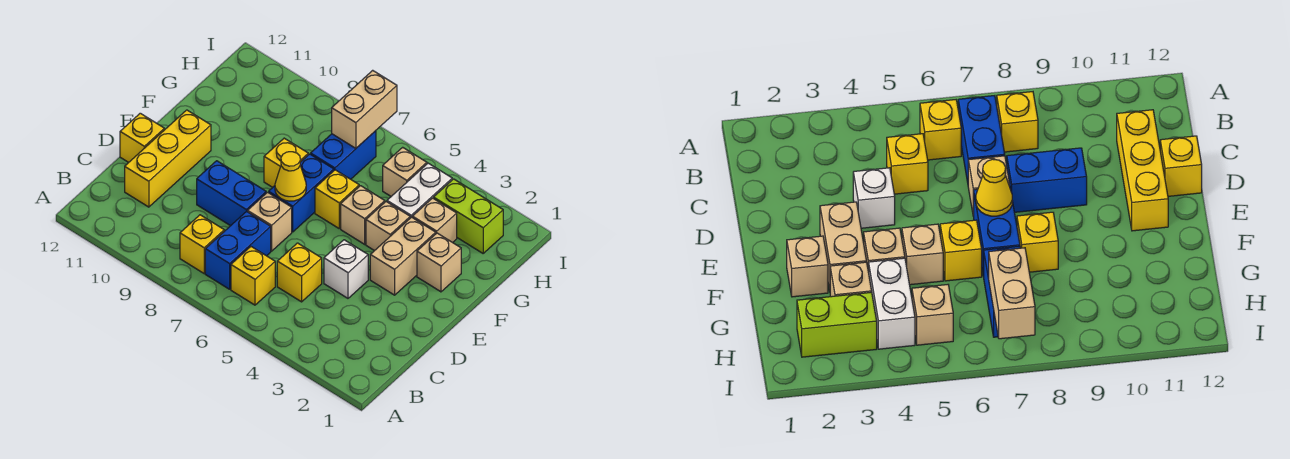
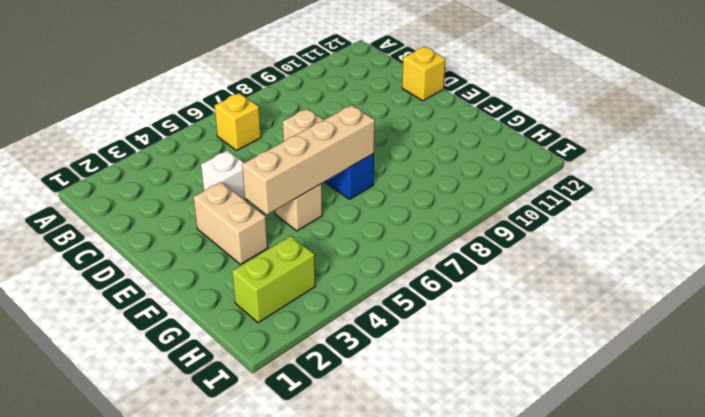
tan brick F4:F7 level 2 -> none
none -> blue brick B7:C7 level 1
none -> yellow brick B8 level 1
none -> yellow brick C5 level 1

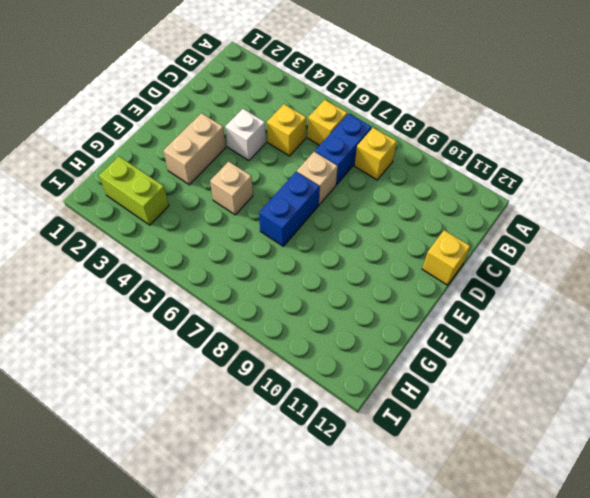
none -> yellow brick C11:E11 level 1
none -> blue brick D8:D9 level 1
none -> tan brick F2 level 1

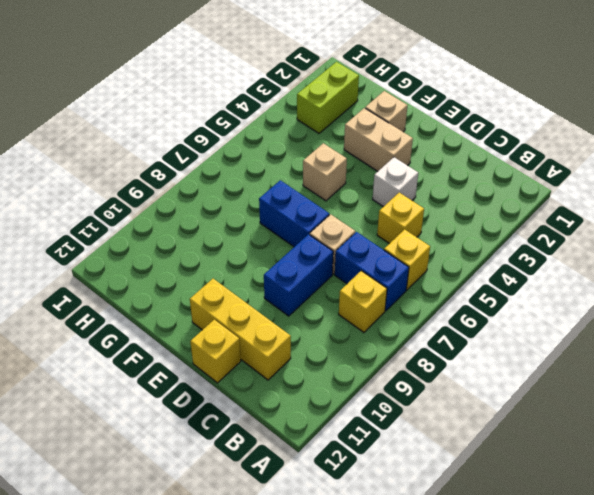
none -> tan brick F4 level 1
none -> yellow brick F6 level 1
none -> yellow brick F8 level 1

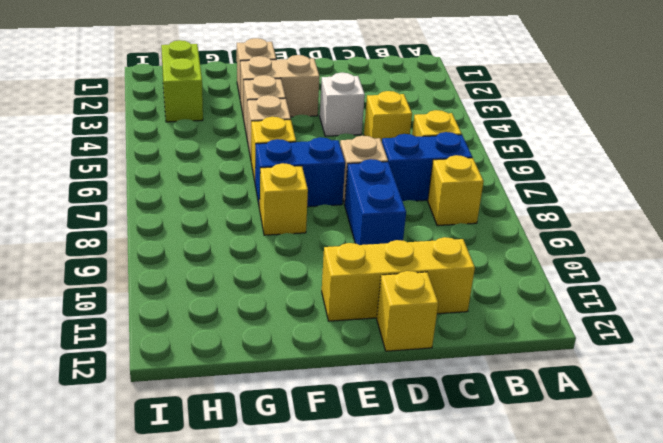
none -> tan brick G3 level 1
none -> white brick G4:H4 level 1
none -> blue brick G7:H7 level 1

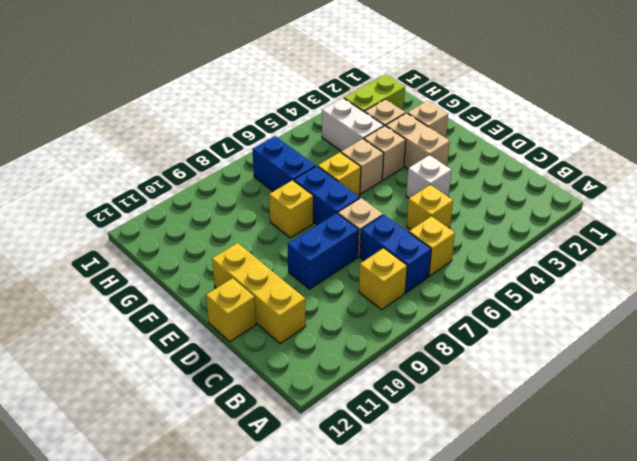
none -> tan brick H5 level 1
none -> yellow cone E7 level 2
none -> tan brick H7:I7 level 2

